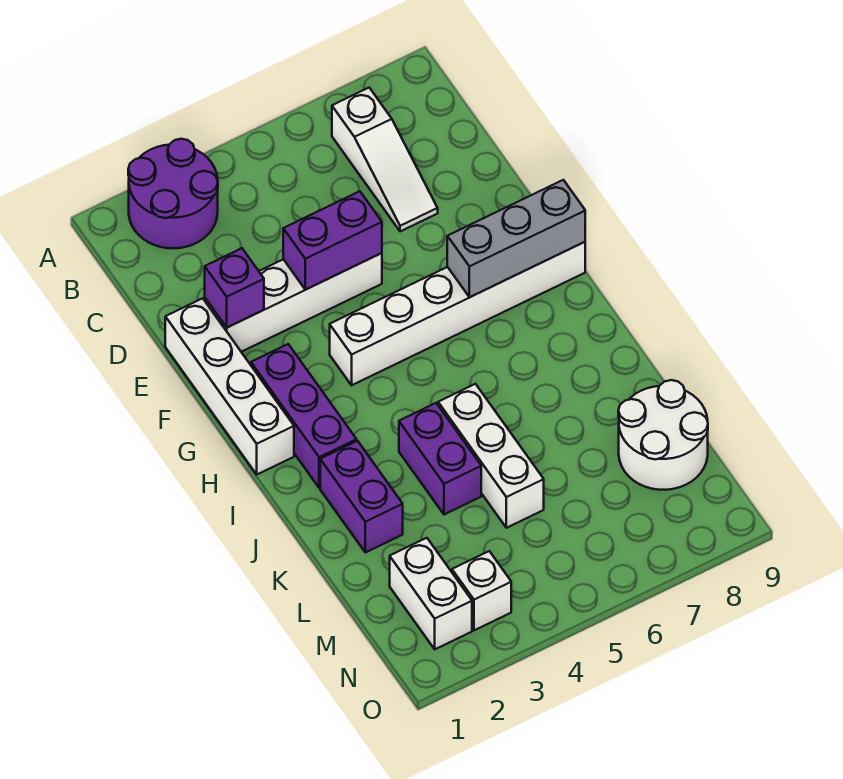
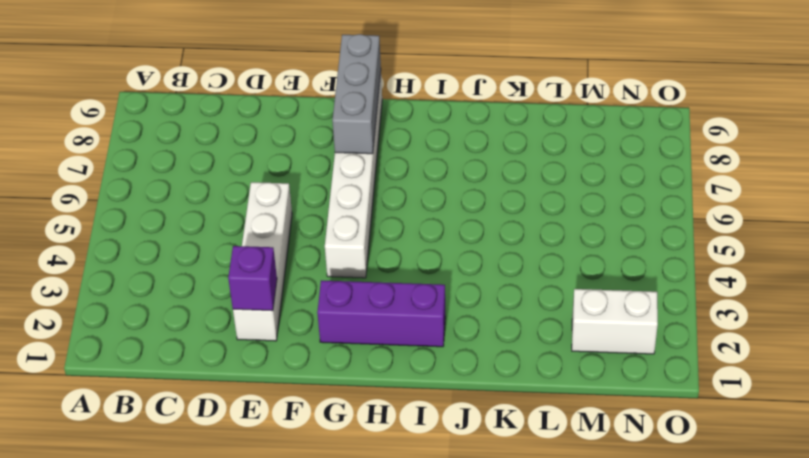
none -> purple round brick A2:B3 level 1
none -> white slope B7:D7 level 1 top B
none -> white brick E1:H1 level 1

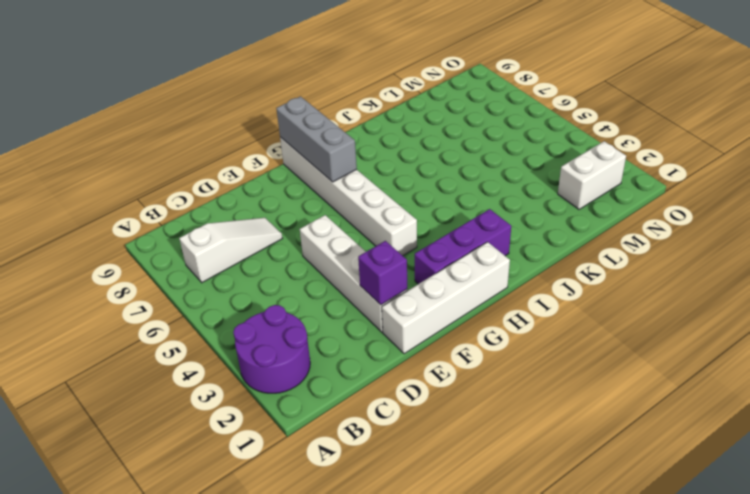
none -> purple brick J2:K2 level 1
none -> purple brick J4:K4 level 1
none -> white brick J5:L5 level 1

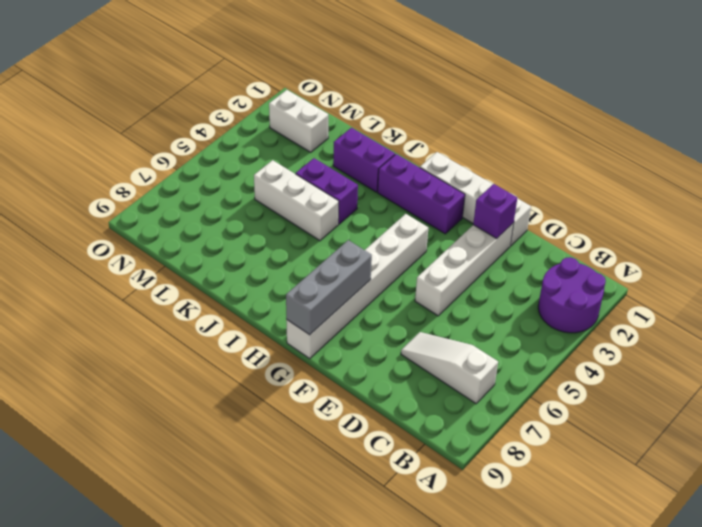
none -> white round brick L8:M9 level 1
none -> white brick N3 level 1
none -> purple brick E4:E5 level 2

